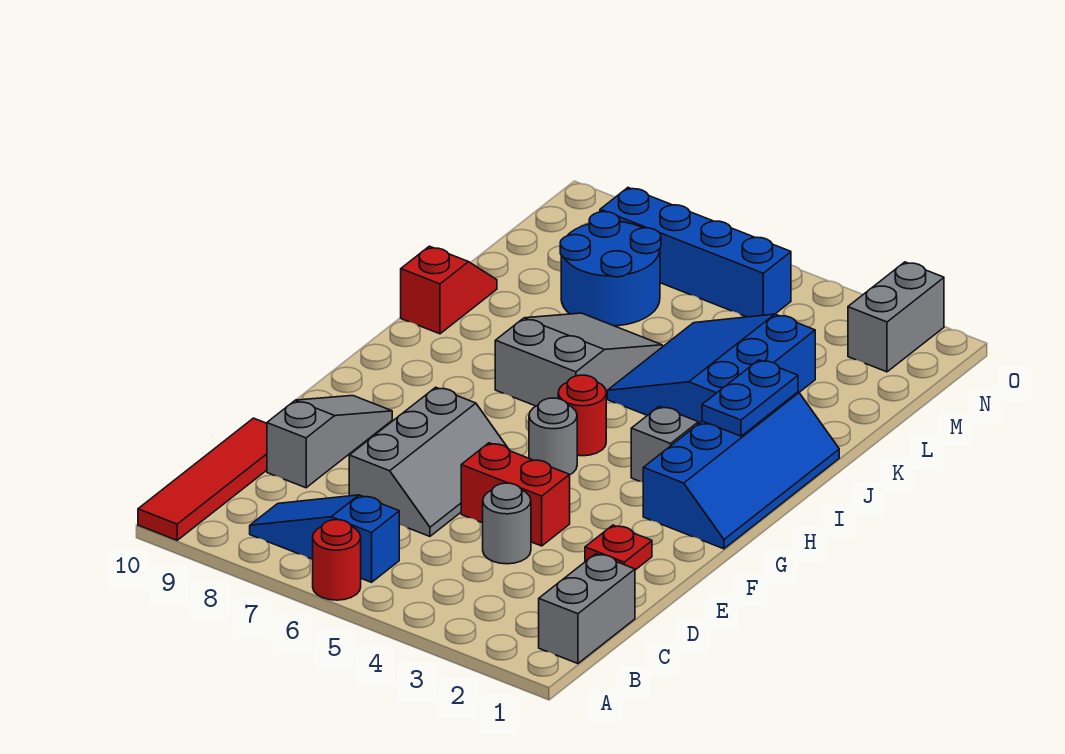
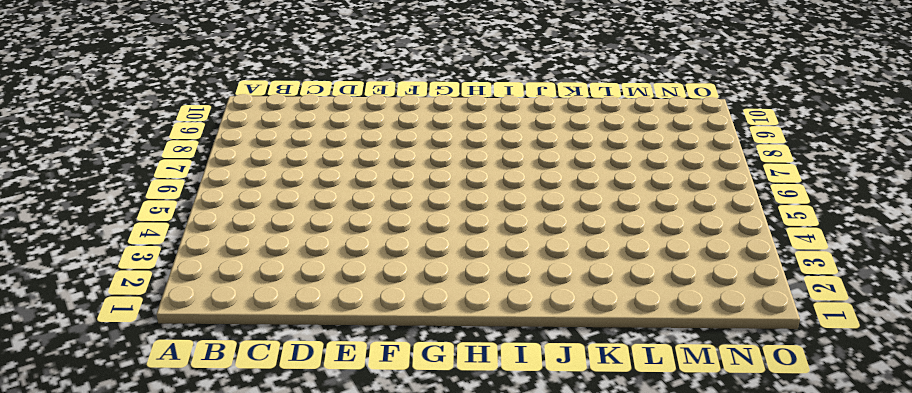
none -> red round brick A6 level 1
none -> red tile A10:D10 level 1
none -> grey brick B1:C1 level 1

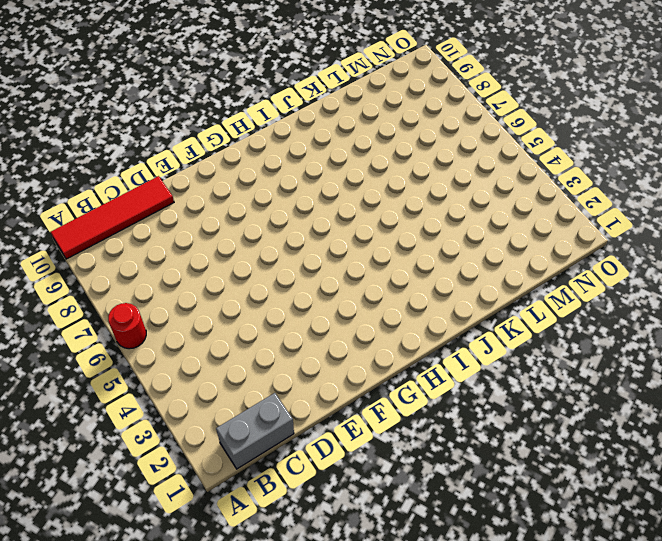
none -> blue slope B6:B8 level 1 top 6
none -> grey round brick D4 level 1
none -> grey slope D6:F7 level 1 top 7

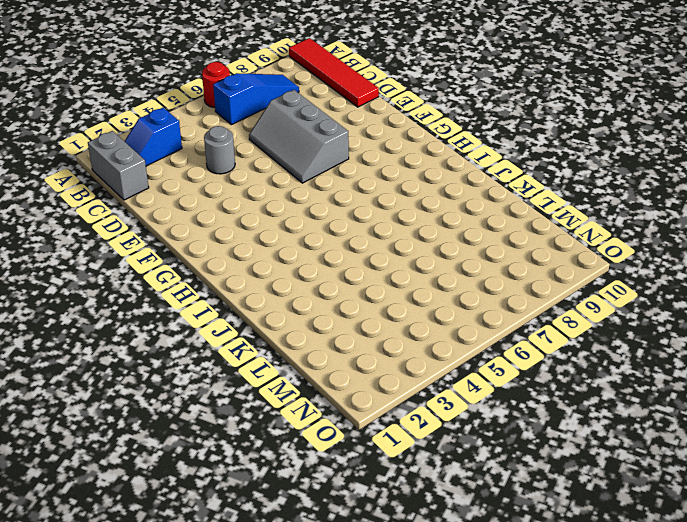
blue slope B2:B3 level 1 top 3 -> none
none -> grey slope D9:F9 level 1 top D
none -> red plate E2 level 1
none -> red brick E4:E5 level 1

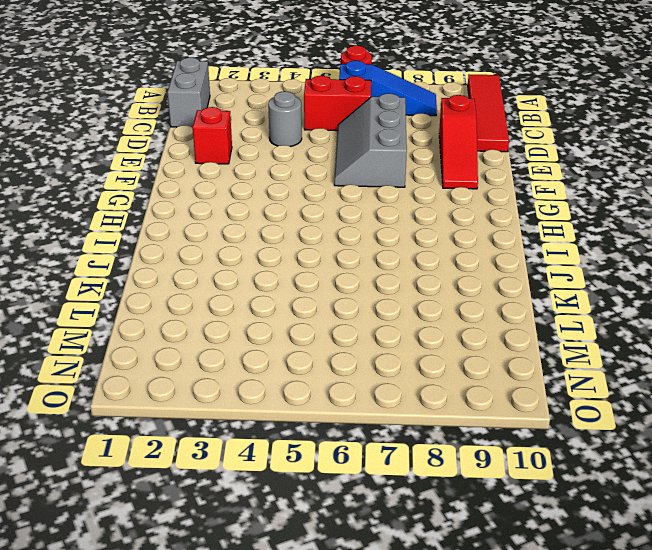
red brick C5:C6 level 1 -> red brick E4:E5 level 1
red slope D9:F9 level 1 top D -> grey slope D9:F9 level 1 top D
red brick E2 level 1 -> red plate E2 level 1
none -> blue slope G1:J2 level 1 top 2
none -> grey round brick G5 level 1
none -> grey brick H3 level 1

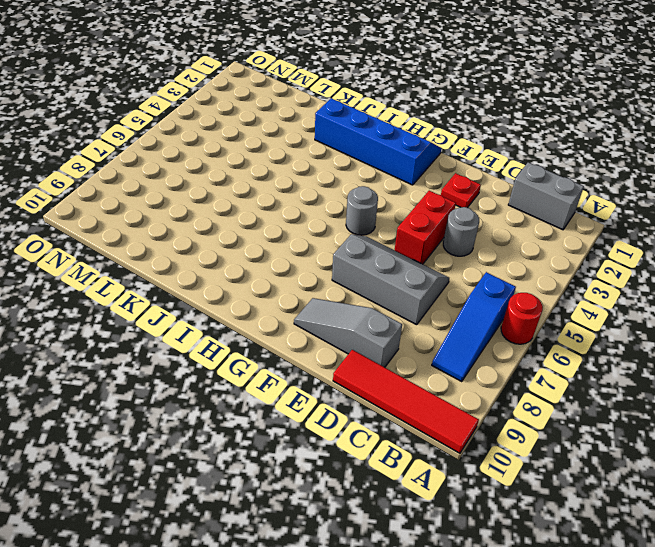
none -> grey brick H3 level 1
none -> red round brick H5 level 1
none -> grey slope I6:K7 level 1 top I

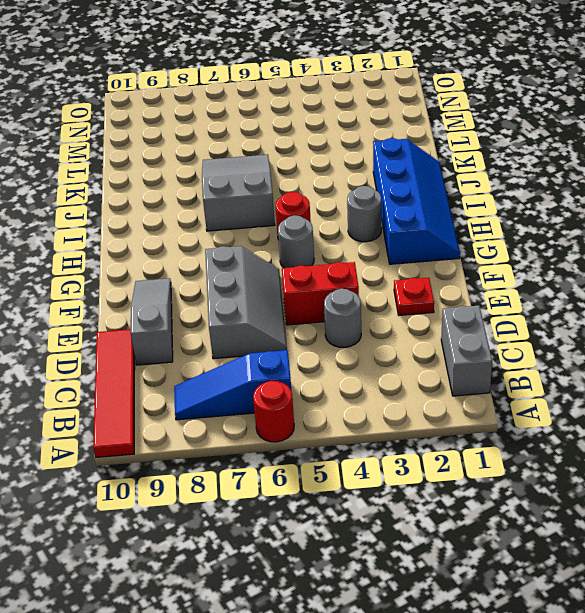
grey round brick H3 level 1 -> grey brick H3 level 1
none -> blue slope J3:L5 level 1 top 3
none -> red slope J10:K10 level 1 top J
none -> blue round brick L7:M8 level 1

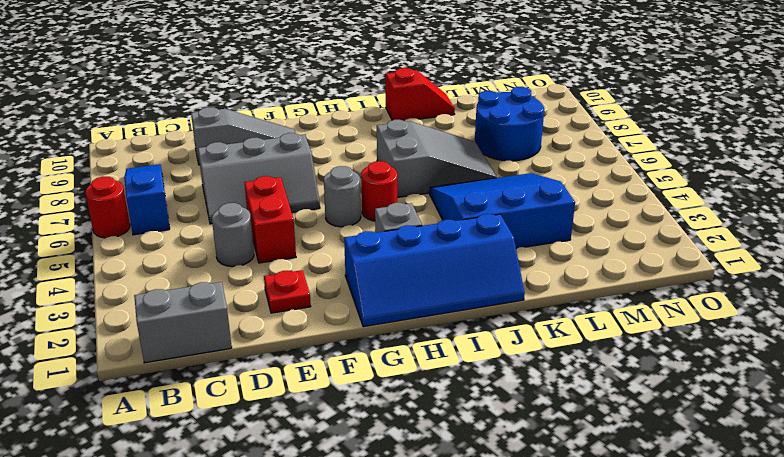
none -> red tile A10:D10 level 1
none -> grey brick N2:O2 level 1
none -> blue brick N5:N8 level 1

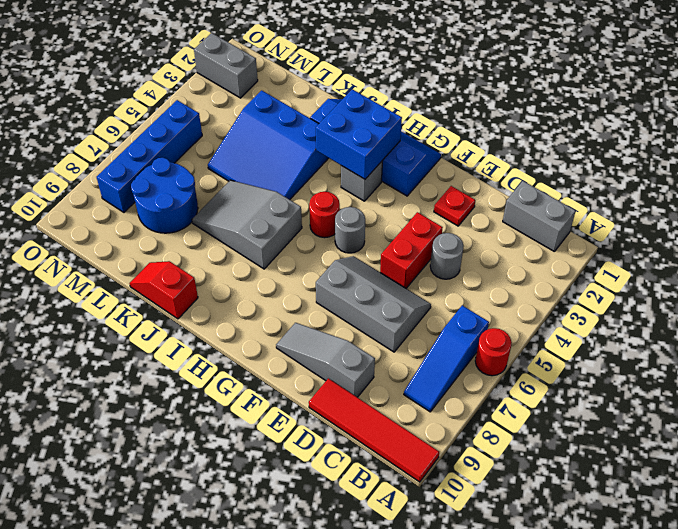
blue brick H2:I3 level 2 -> blue plate I2:J2 level 2

